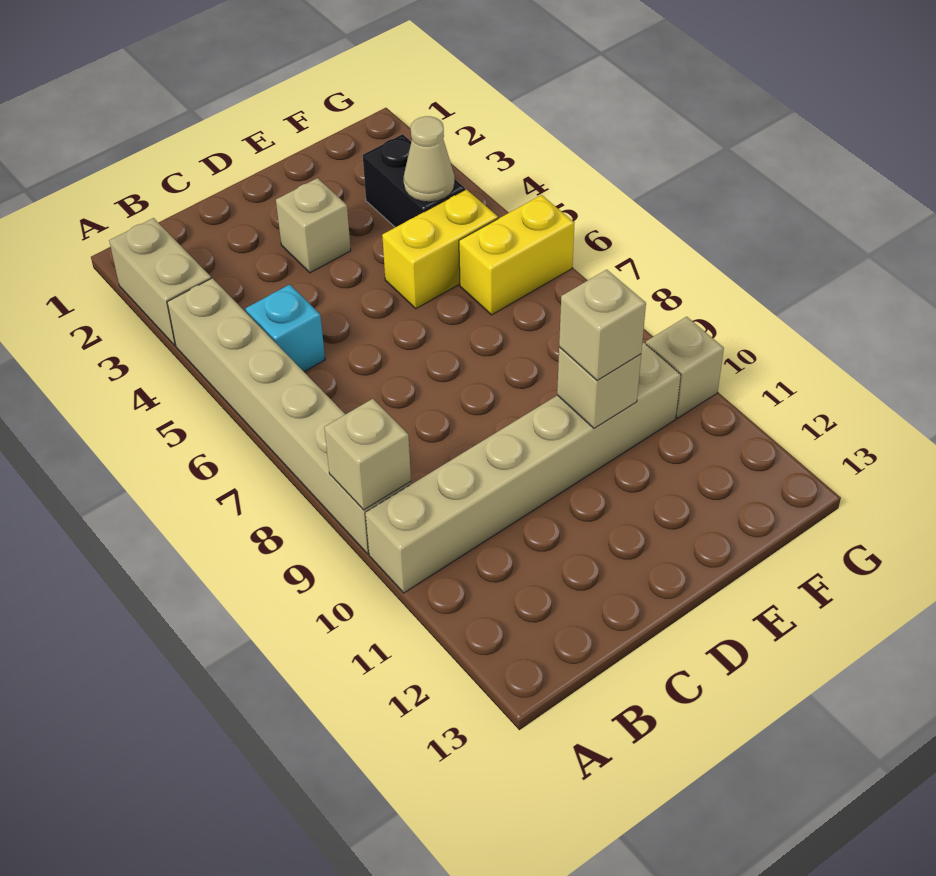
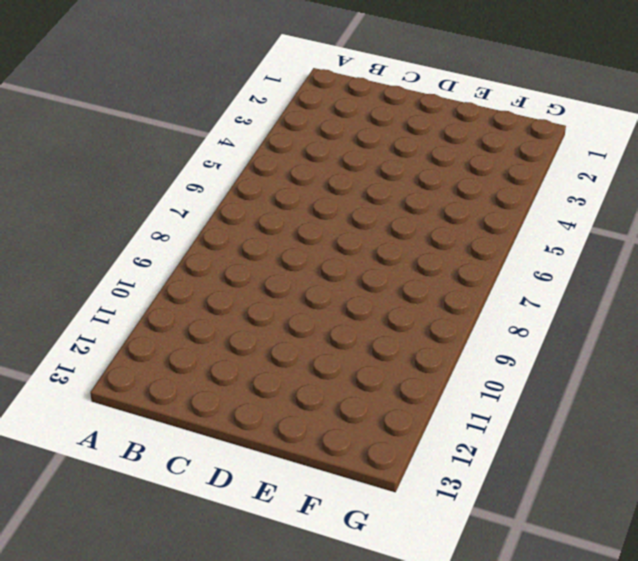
none -> tan brick A2:A3 level 1
none -> tan brick A4:A9 level 1
none -> tan brick A10:F10 level 1

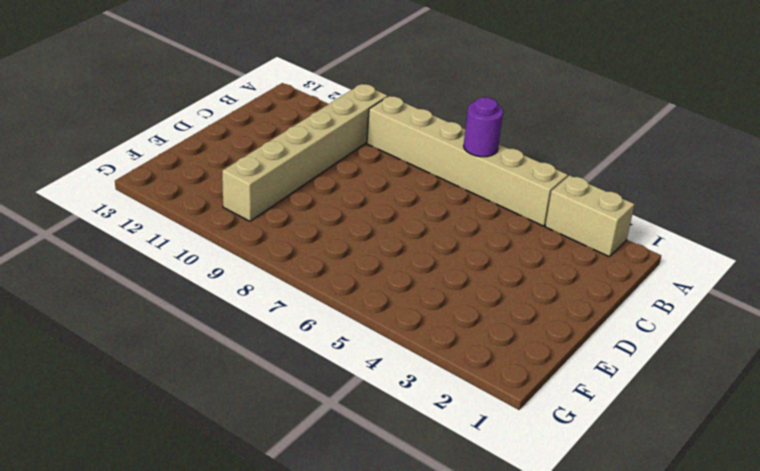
purple round brick A6 level 2 -> none
none -> cyan brick B5 level 1
none -> tan brick D3 level 1
none -> yellow brick E5:F5 level 1

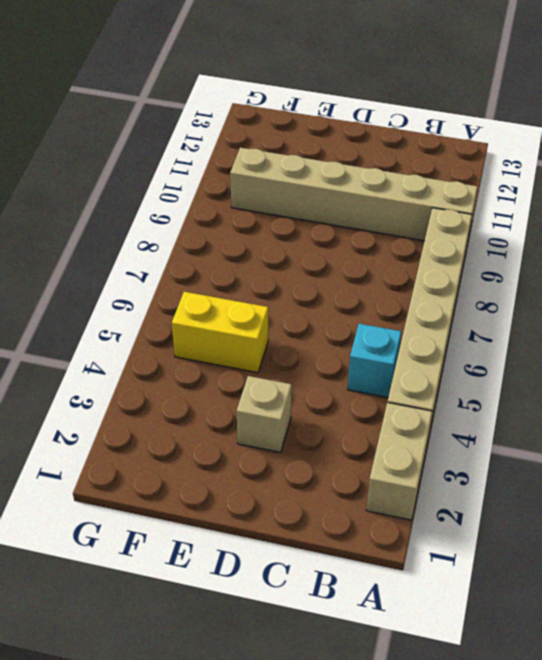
none -> black brick F3:F4 level 1
none -> yellow brick F6:G6 level 1
none -> tan brick G10 level 1

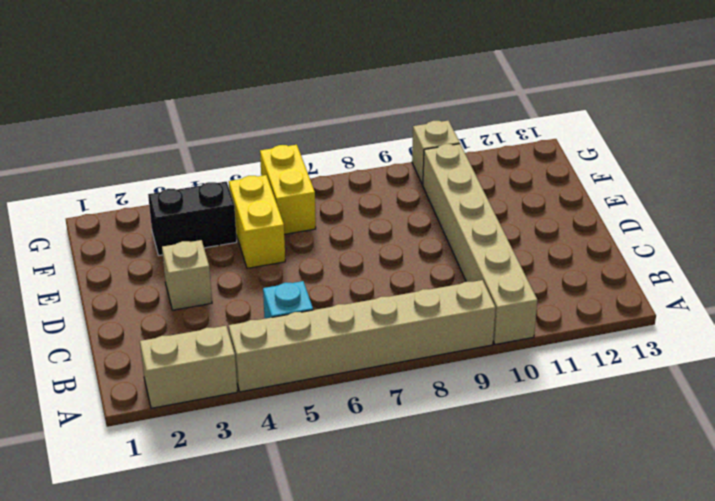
none -> tan brick A9 level 2
none -> tan brick E10 level 2
none -> tan cone F4 level 2

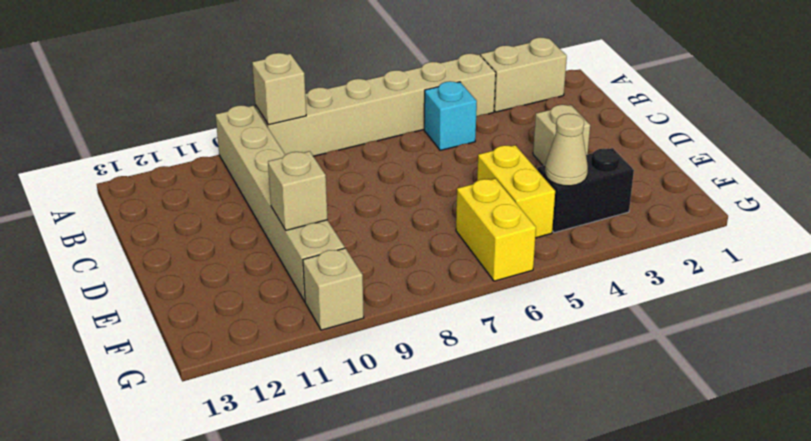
none -> tan brick E10 level 3

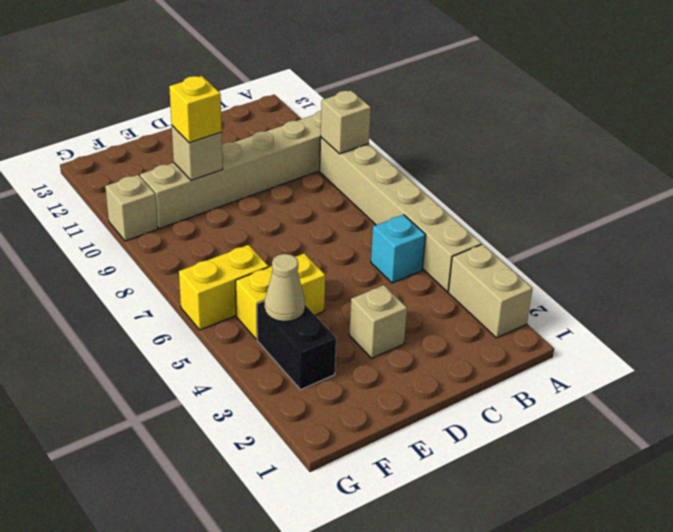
yellow brick E10 level 3 -> tan brick E10 level 3

